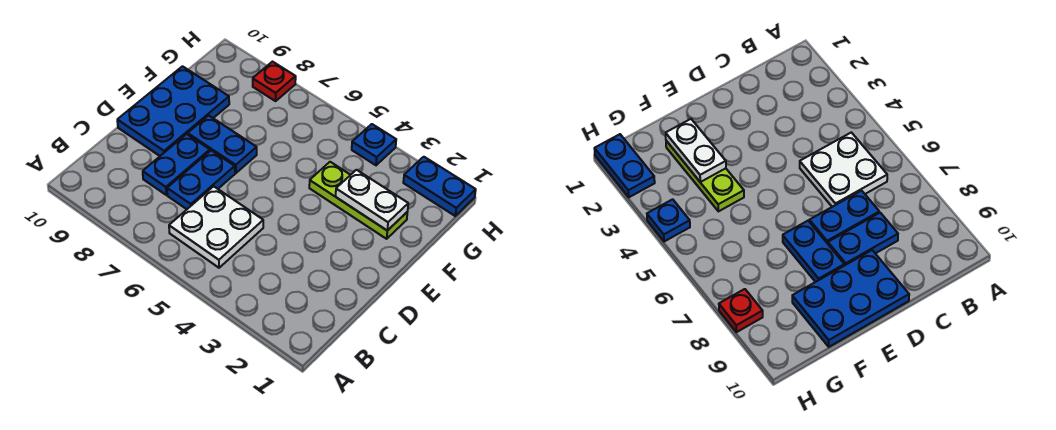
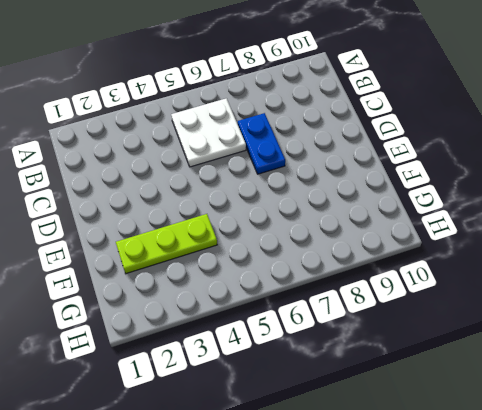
none -> blue plate C8:D8 level 1
none -> blue plate D9:F10 level 1

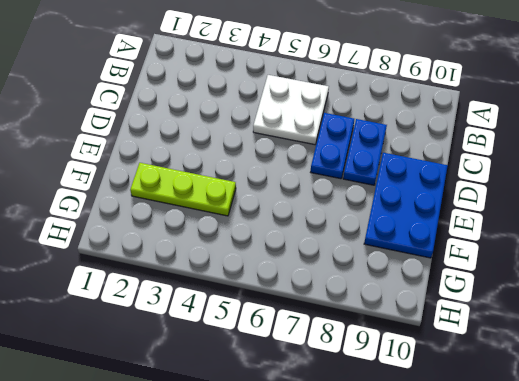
none -> blue plate E7:E8 level 1
none -> blue plate H1:H2 level 1

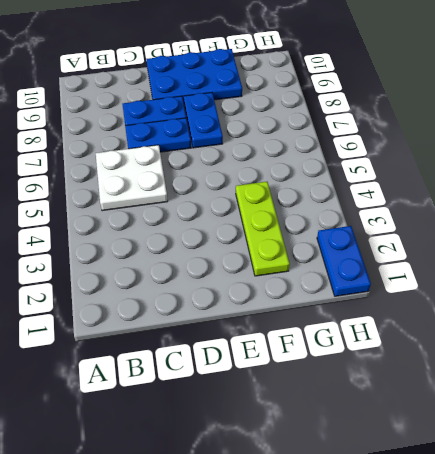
none -> blue plate H4 level 1
none -> red plate H8 level 1

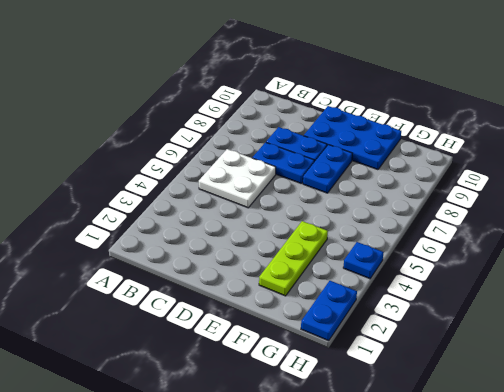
none -> red plate H8 level 1
none -> white plate F2:F3 level 2

